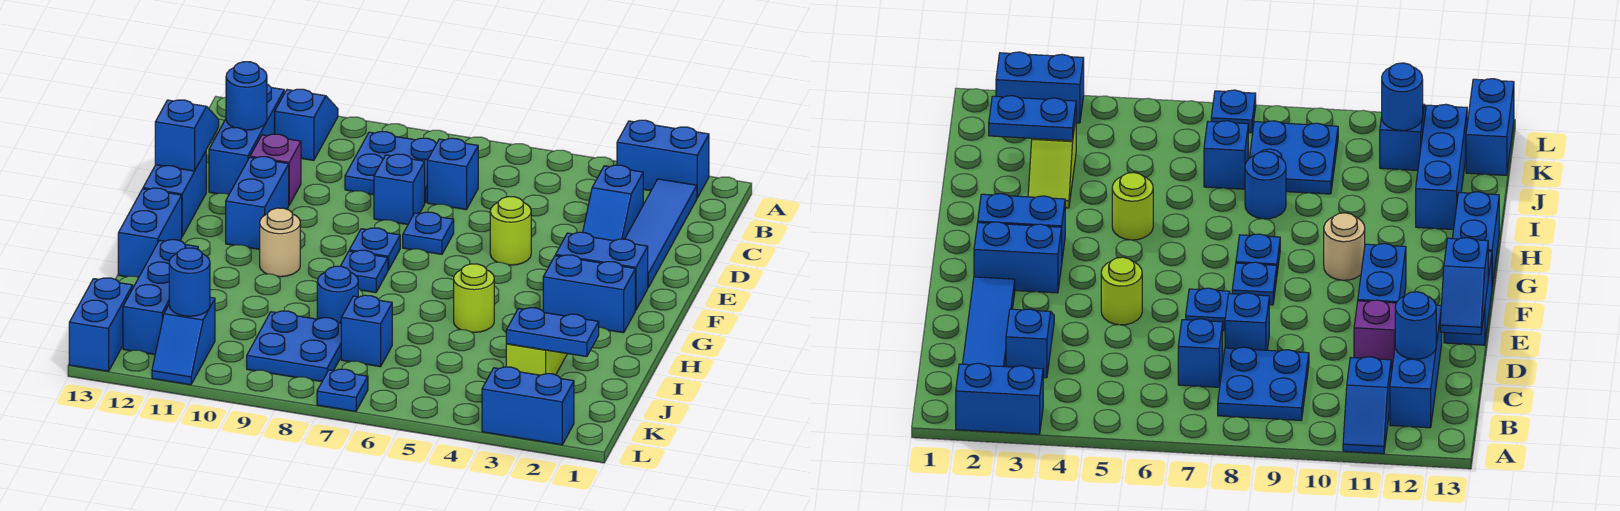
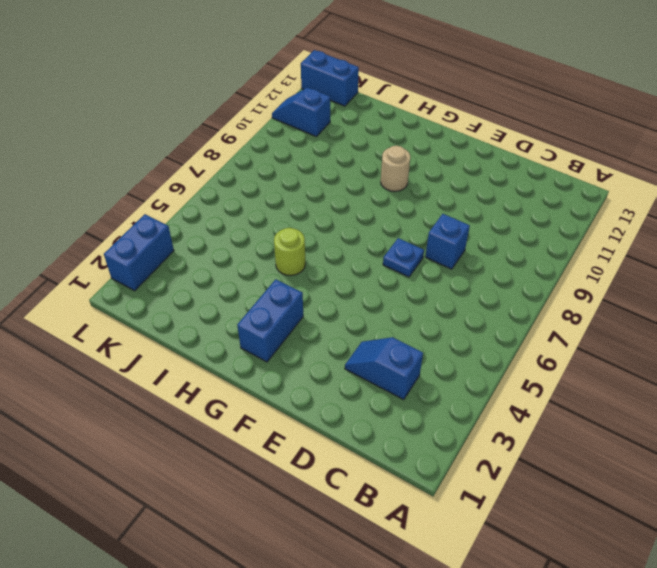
none -> blue brick A2:A3 level 1
none -> blue slope A11:B11 level 1 top B
none -> blue tile B2:E2 level 1
none -> blue plate B8:C9 level 1

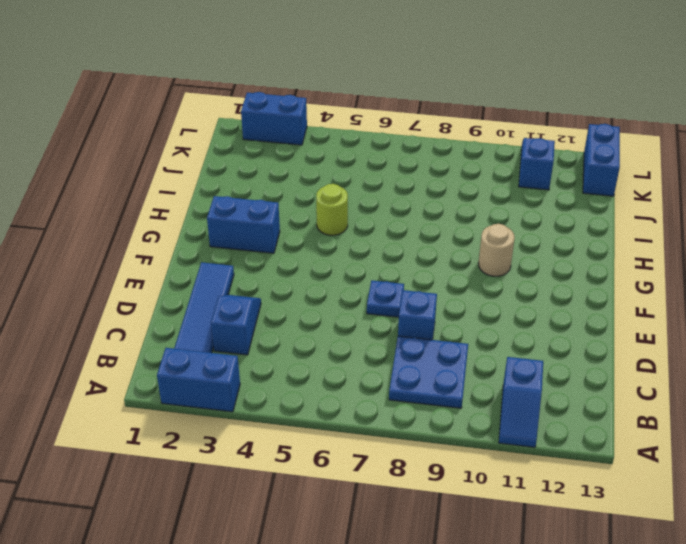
none -> blue brick B12:D12 level 1
none -> blue brick C7 level 1
none -> purple brick D11 level 1
none -> lime round brick E5 level 1

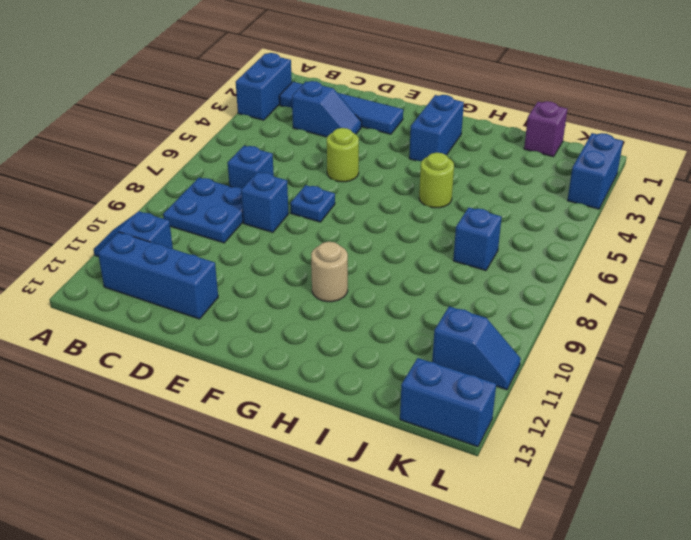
purple brick J1 level 1 -> purple brick D11 level 1
none -> blue brick E11:F11 level 1
none -> blue brick E13:F13 level 1
none -> blue brick F2:F3 level 1
none -> blue plate F8 level 1

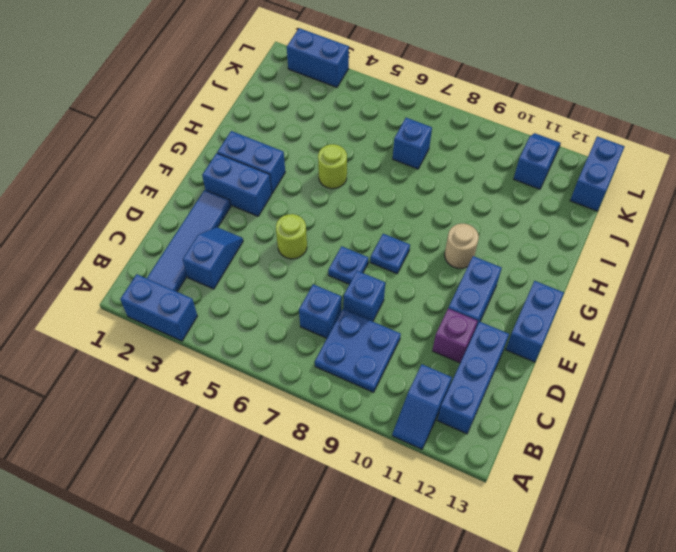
none -> blue plate G8 level 1
none -> blue brick G13:H13 level 1
none -> lime slope I3:J3 level 1 top J
none -> blue round brick I8 level 1

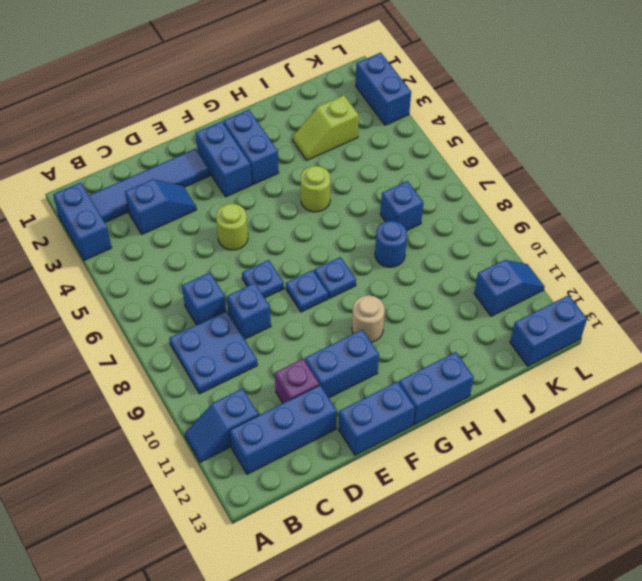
none -> blue brick I12:K12 level 1
none -> blue plate J8:K9 level 1
none -> blue plate L7 level 1
none -> blue round brick C12 level 2

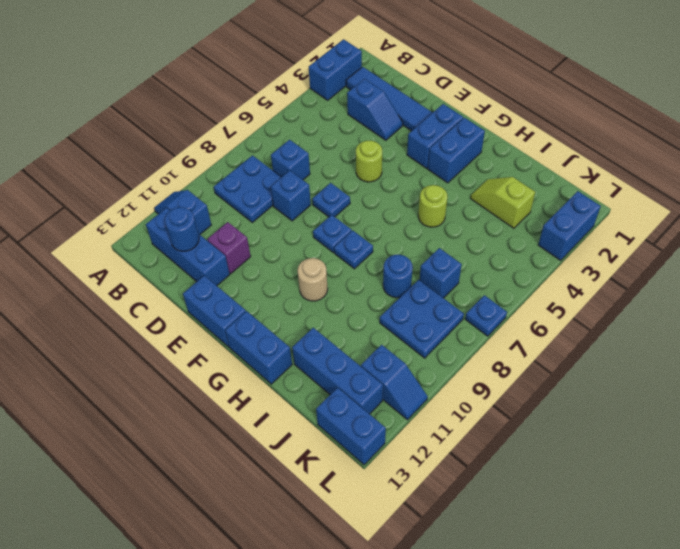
none -> blue brick E11:F11 level 1
none -> blue slope D13:E13 level 2 top E
none -> blue plate J2:J3 level 2
none -> blue round brick K11 level 2

